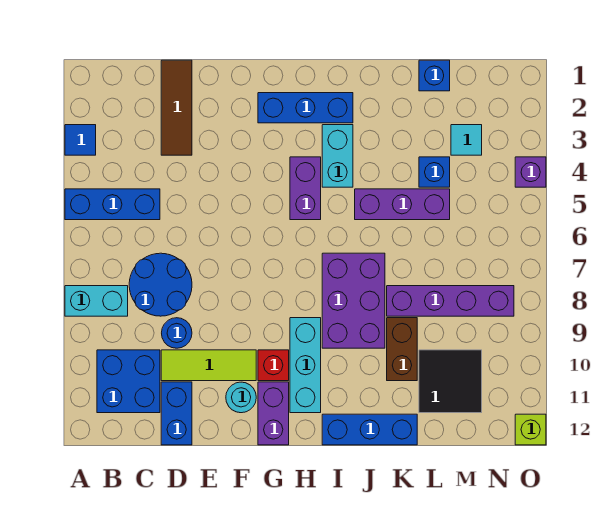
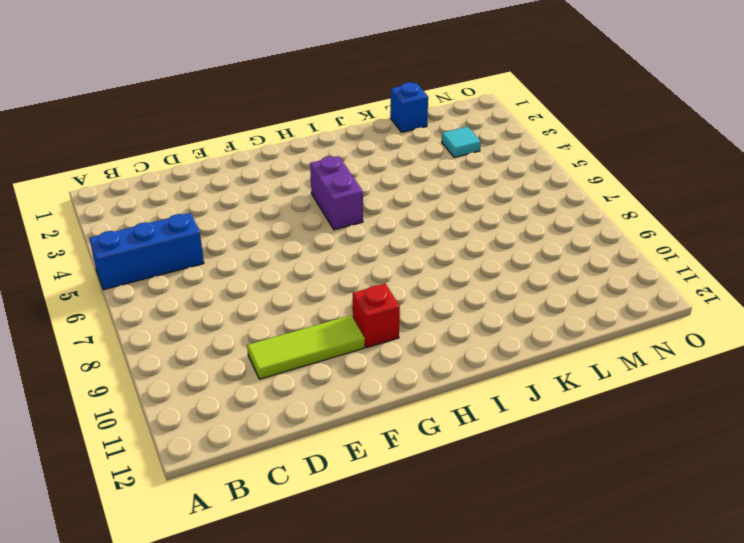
none -> blue tile A3 level 1
none -> cyan brick A8:B8 level 1
none -> blue brick B10:C11 level 1

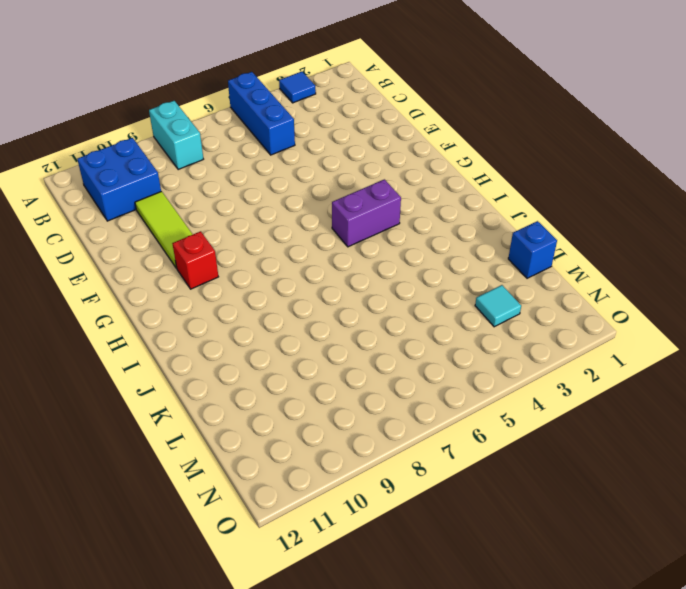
none -> blue round brick C7:D8 level 1
none -> brown tile D1:D3 level 1
none -> blue round brick D9 level 1

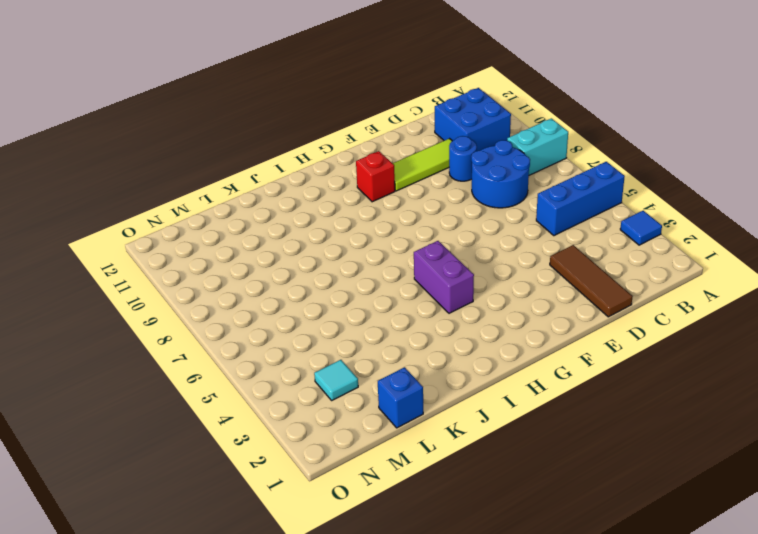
none -> blue brick D11:D12 level 1
none -> cyan round brick F11 level 1
none -> blue brick G2:I2 level 1

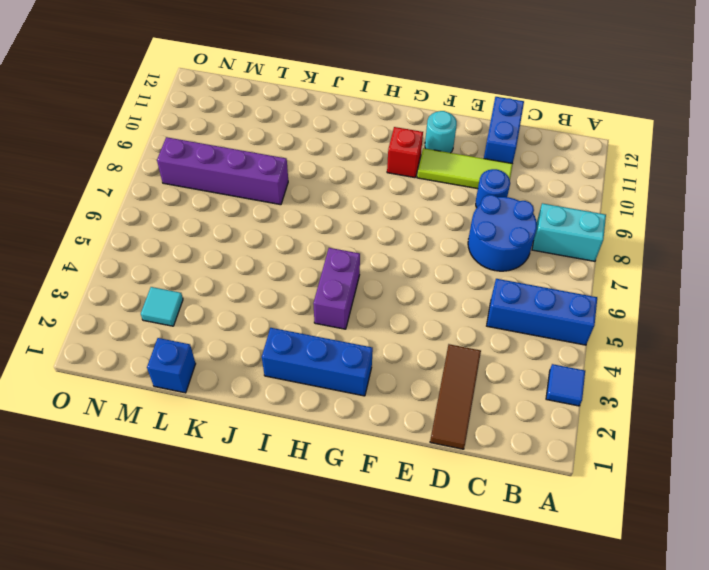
none -> blue brick B10:C11 level 1
none -> purple brick G11:G12 level 1
none -> cyan brick H9:H11 level 1

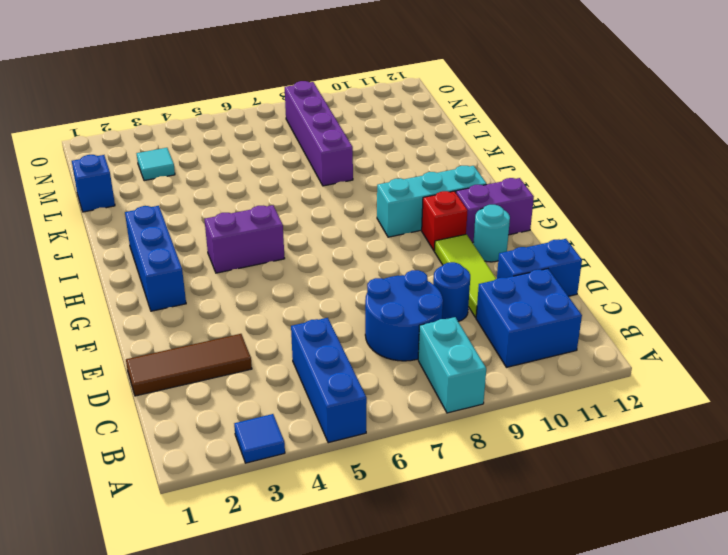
none -> cyan brick I3:I4 level 1
none -> purple brick I7:J9 level 1
none -> blue brick I12:K12 level 1

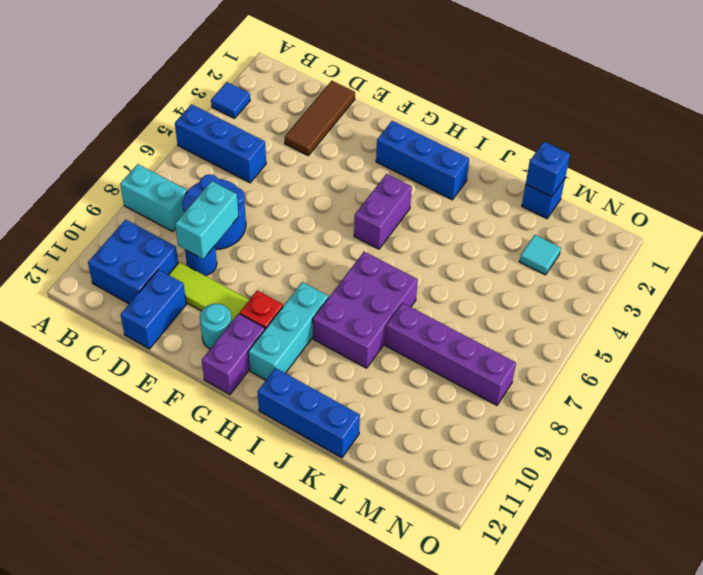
cyan brick D8:D9 level 2 -> cyan brick I3:I4 level 1
blue brick L1 level 2 -> blue brick L4 level 1
none -> purple brick J5:L5 level 1
none -> brown brick K9:K10 level 1
none -> black tile L10:M11 level 1

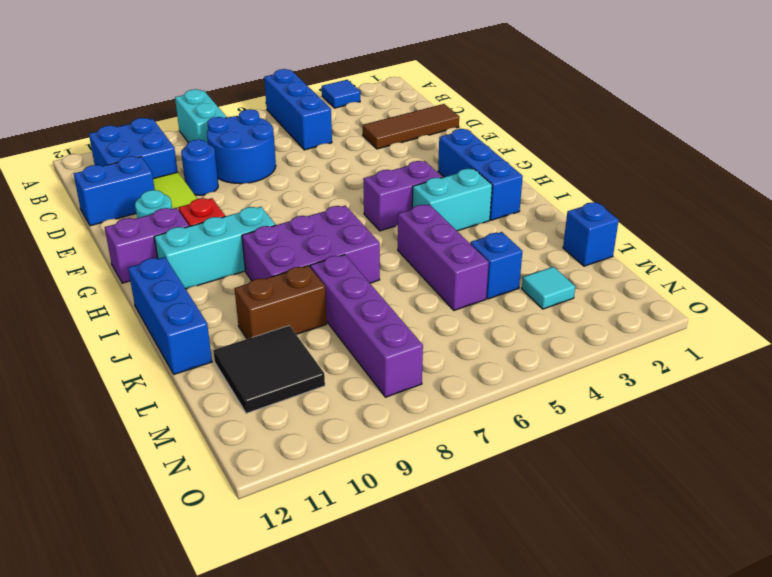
none -> purple brick O4 level 1
none -> lime brick O12 level 1

